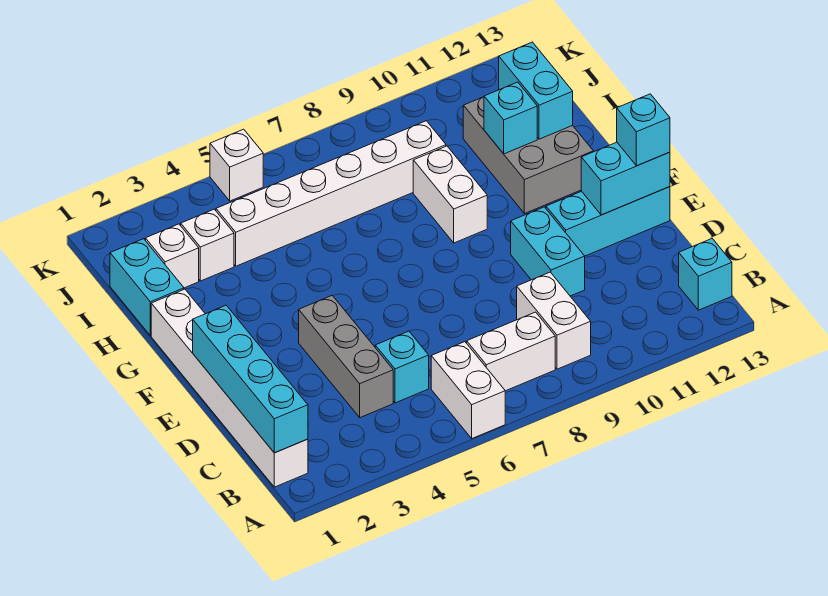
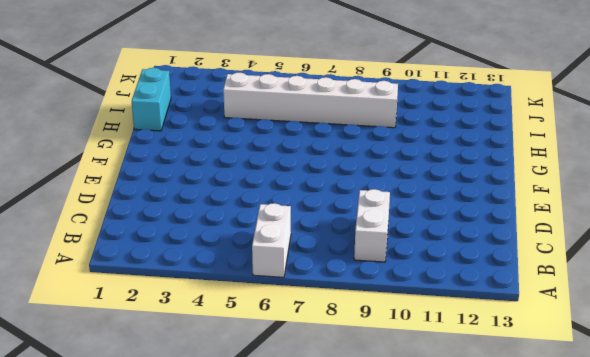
none -> white brick B1:G1 level 1
none -> white brick B7:B8 level 1
none -> cyan brick B13 level 1

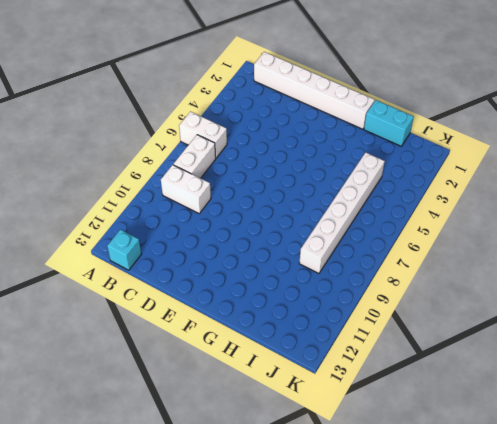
none -> grey brick C4:E4 level 1
none -> cyan brick C5 level 1
none -> cyan brick D10:E10 level 1

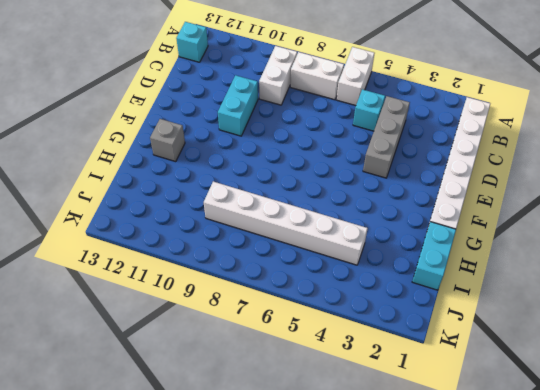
grey brick G12 level 1 -> grey brick G11:I12 level 1
none -> cyan brick E11:E13 level 1
none -> white brick G9:H9 level 1
none -> white brick I2 level 1

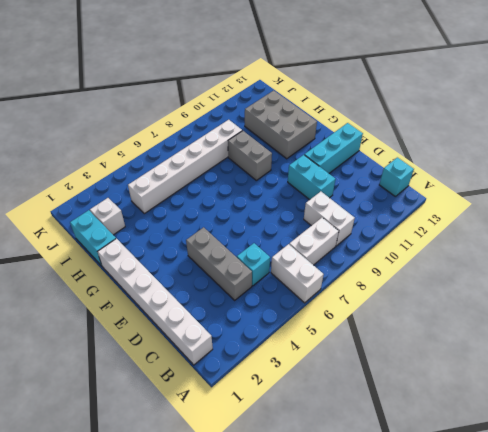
grey brick G9:H9 level 1 -> white brick G9:H9 level 1
none -> white brick I3 level 1
none -> white brick K5 level 1
none -> cyan brick B1:E1 level 2

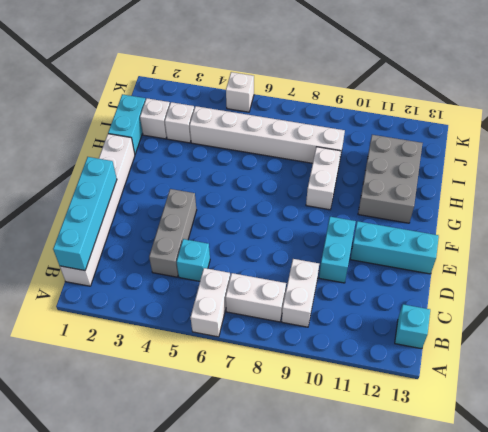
none -> cyan brick E12:E13 level 2
none -> cyan brick H11 level 2
none -> cyan brick H12:I12 level 2

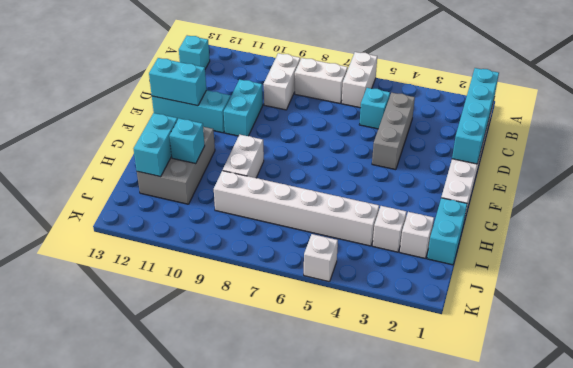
none -> cyan brick E13 level 3

